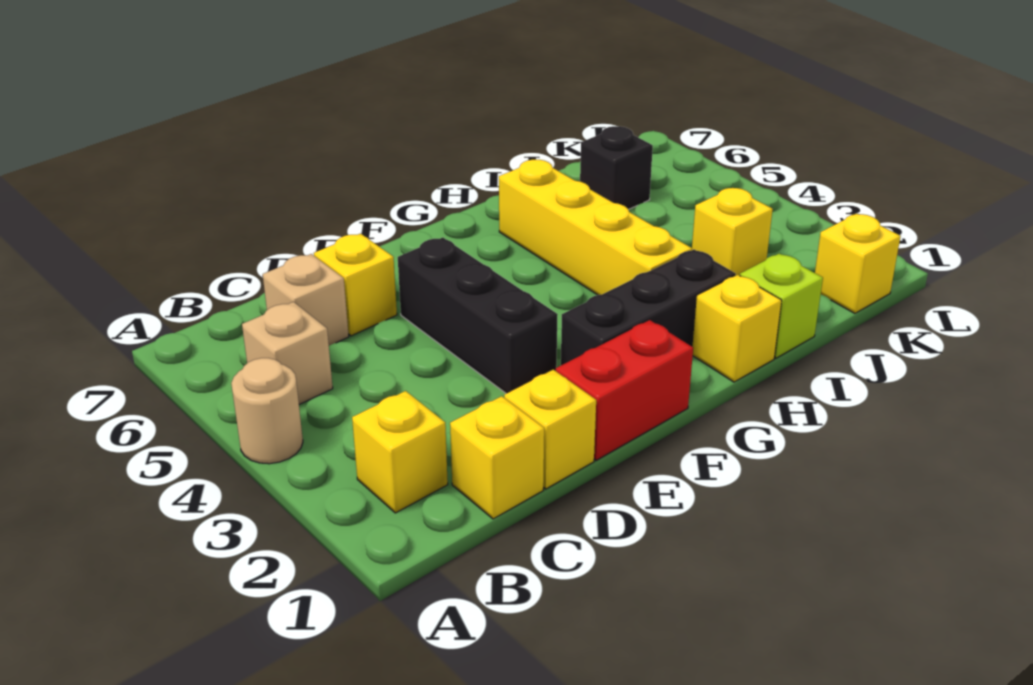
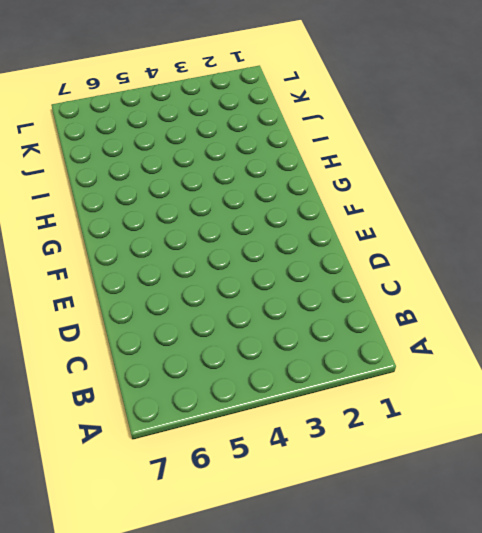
none -> tan round brick A4 level 1
none -> yellow brick B2 level 1
none -> tan brick B5 level 1

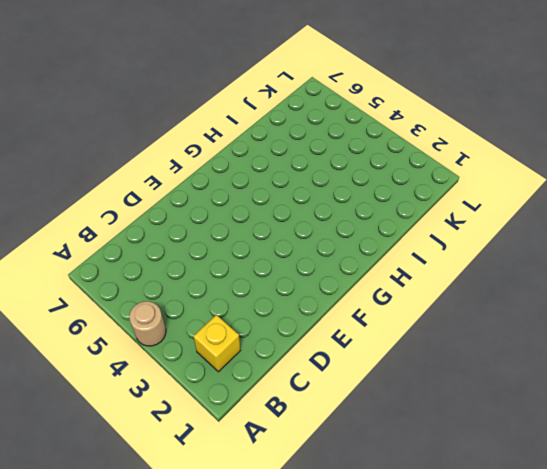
none -> tan brick B5 level 1
none -> yellow brick C1 level 1
none -> tan brick C6 level 1

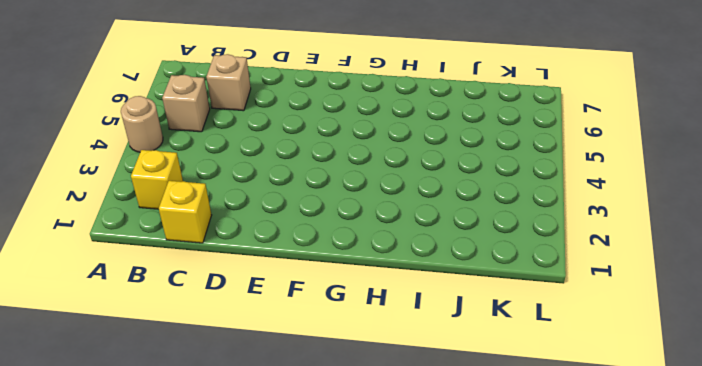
none -> yellow brick D1 level 1
none -> yellow brick D6 level 1
none -> red brick E1:F1 level 1

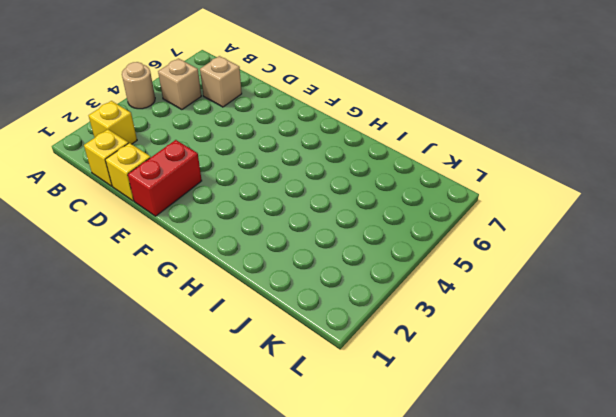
red brick E1:E2 level 1 -> red brick E1:F1 level 1
none -> yellow brick D6 level 1
none -> black brick E3:E5 level 1
none -> black brick F2:H2 level 1

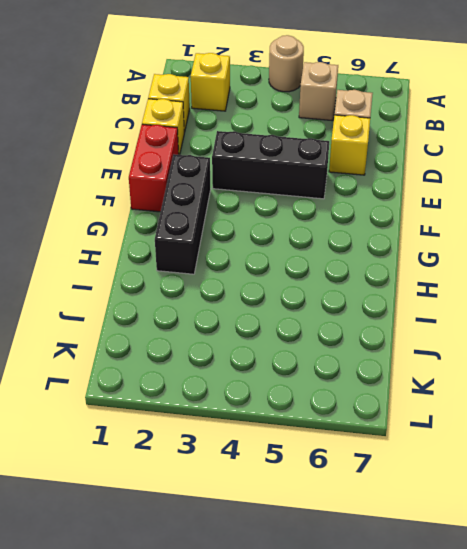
none -> yellow brick H1 level 1
none -> yellow brick H3:H6 level 1
none -> lime brick I1 level 1

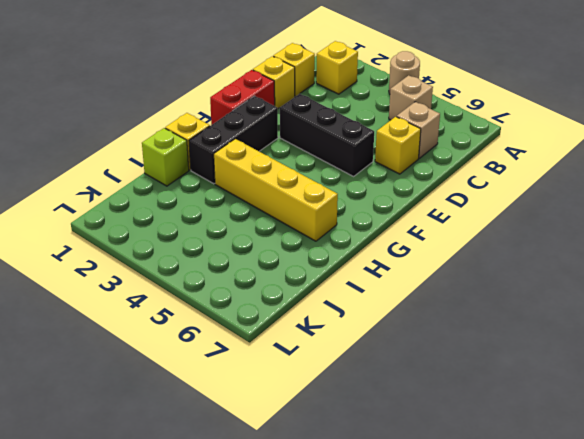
none -> yellow brick J3 level 1
none -> black brick J6 level 1
none -> yellow brick K1 level 1

